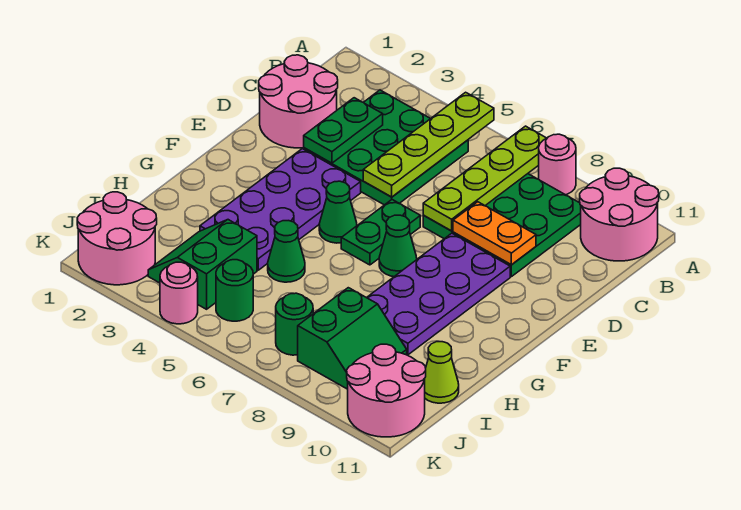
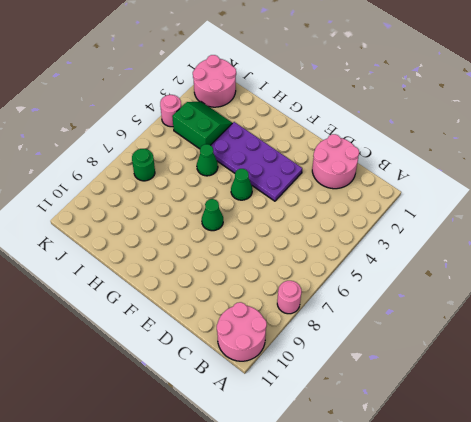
none -> green plate B3:D5 level 1
none -> green plate B7:D9 level 1
none -> green plate E6:F6 level 1

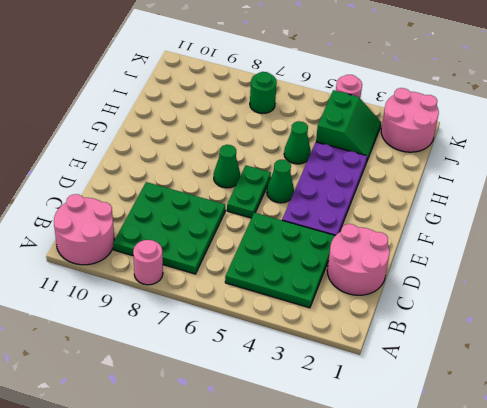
none -> purple plate E8:H9 level 1
none -> green slope I8:J9 level 1 top 8
none -> lime cone I11 level 1

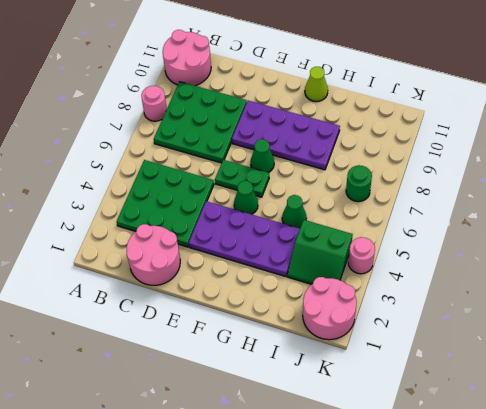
lime cone G11 level 1 -> lime cone I11 level 1
none -> green slope I8:J9 level 1 top 8
none -> green round brick J5 level 1
none -> pink round brick J10:K11 level 1

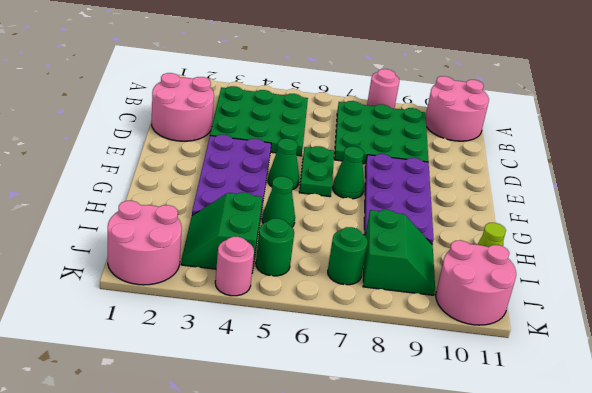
none -> lime plate A5:D5 level 2
none -> lime plate A7:D7 level 2
none -> green plate C3:D3 level 2

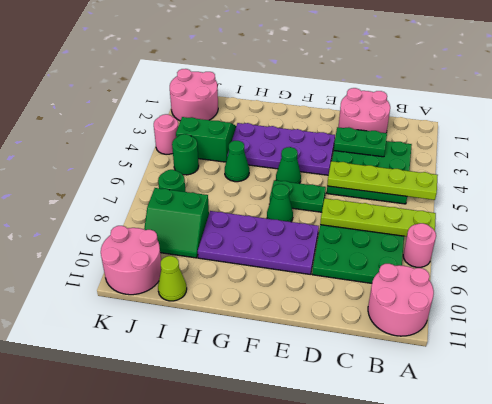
none -> orange plate D8:D9 level 2

